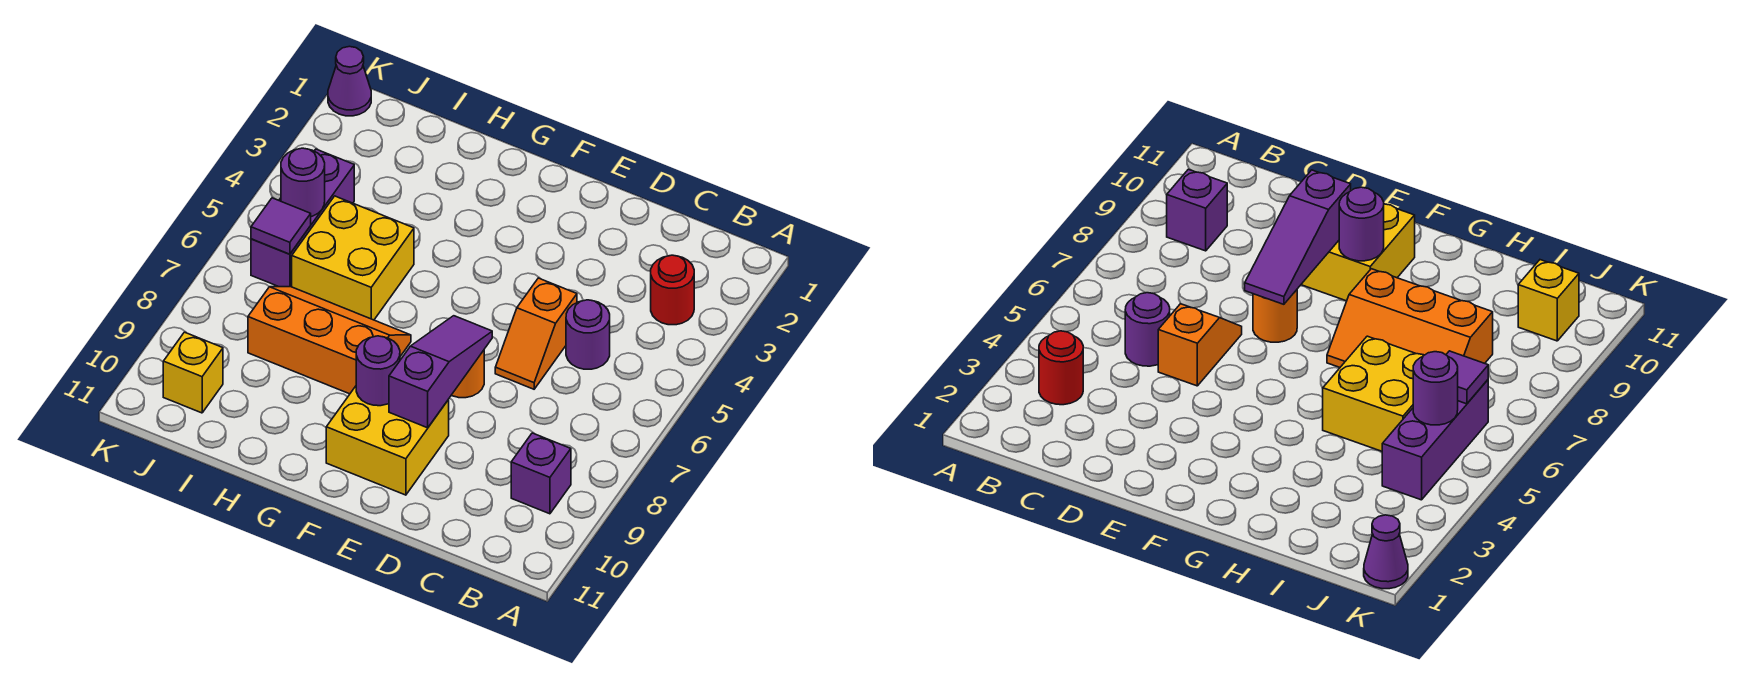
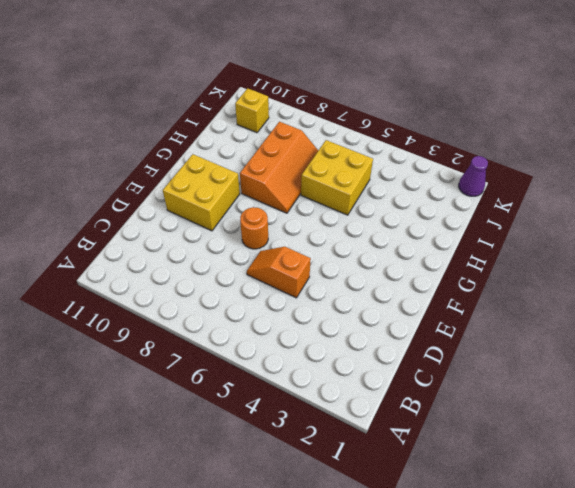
none -> red round brick B3 level 1
none -> purple brick B9 level 1
none -> purple round brick C5 level 1

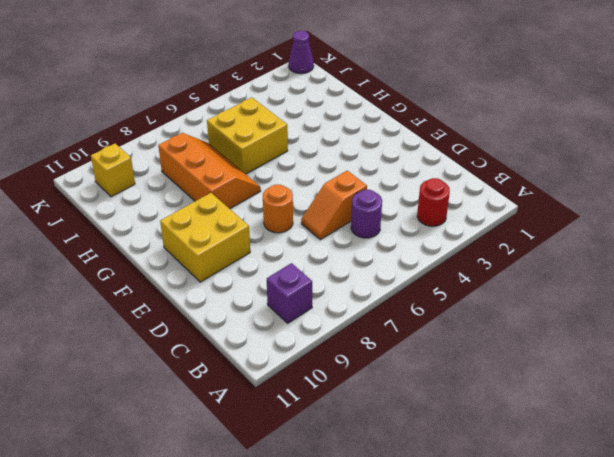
none -> purple brick J4:J6 level 1
none -> purple slope E7:E9 level 2 top 9
none -> purple round brick F9 level 2

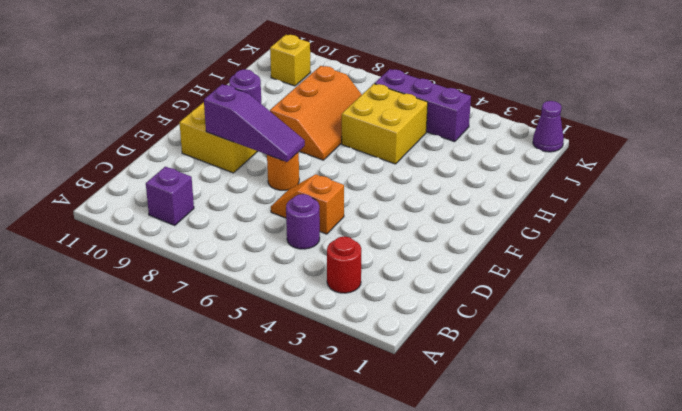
none -> purple round brick J5 level 2
none -> purple tile J6 level 2

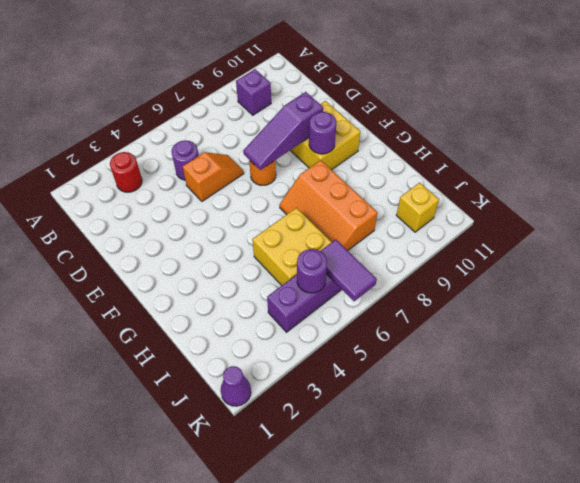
purple tile J6:K6 level 2 -> purple tile J6 level 2

